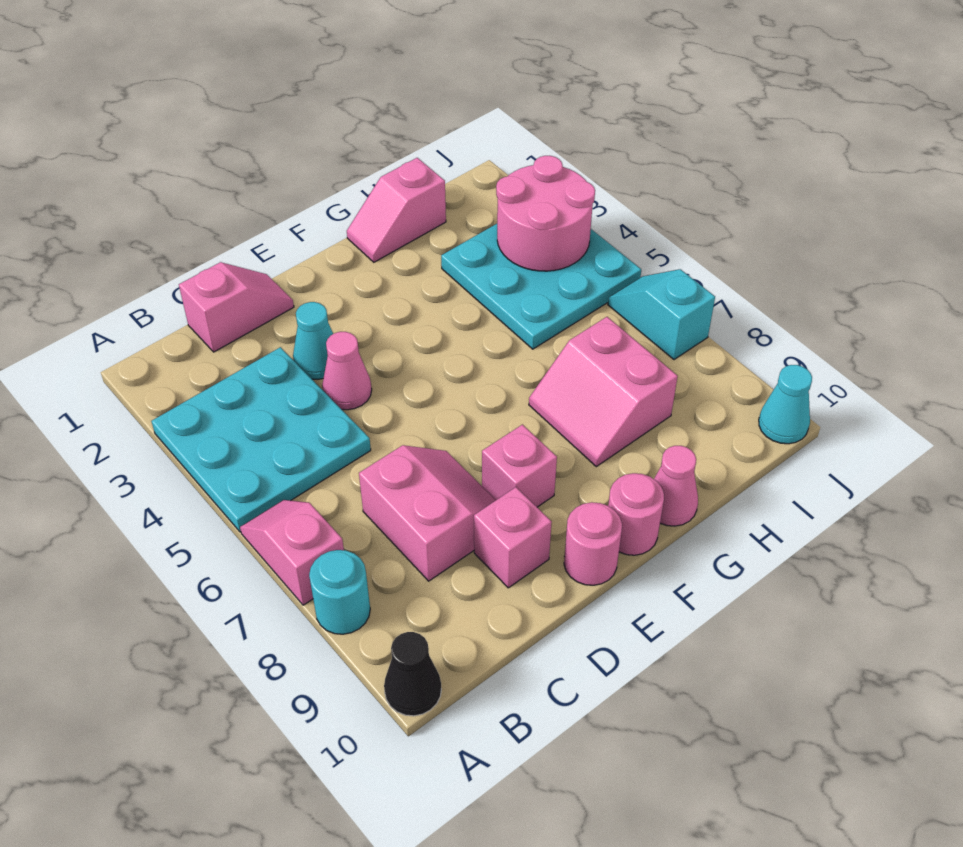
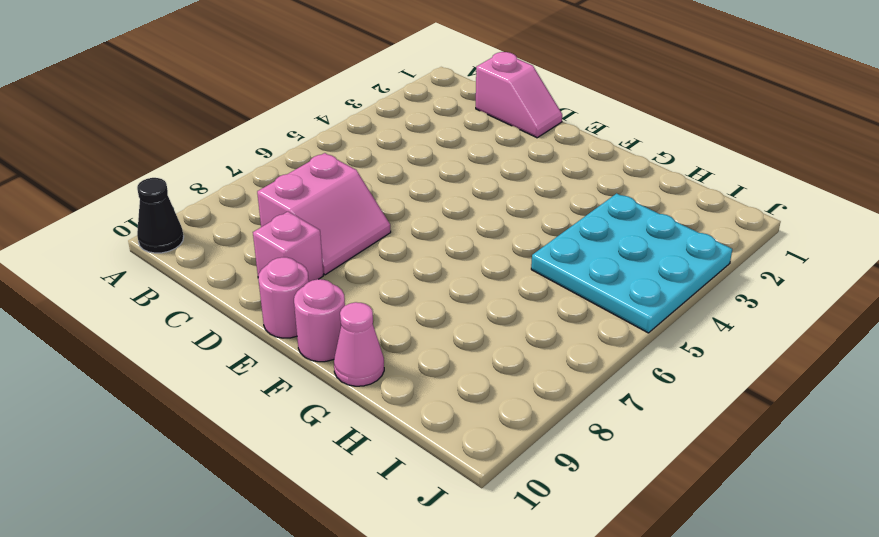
none -> cyan plate A3:C5 level 1
none -> pink slope A6:A7 level 1 top 7
none -> cyan round brick A8 level 1

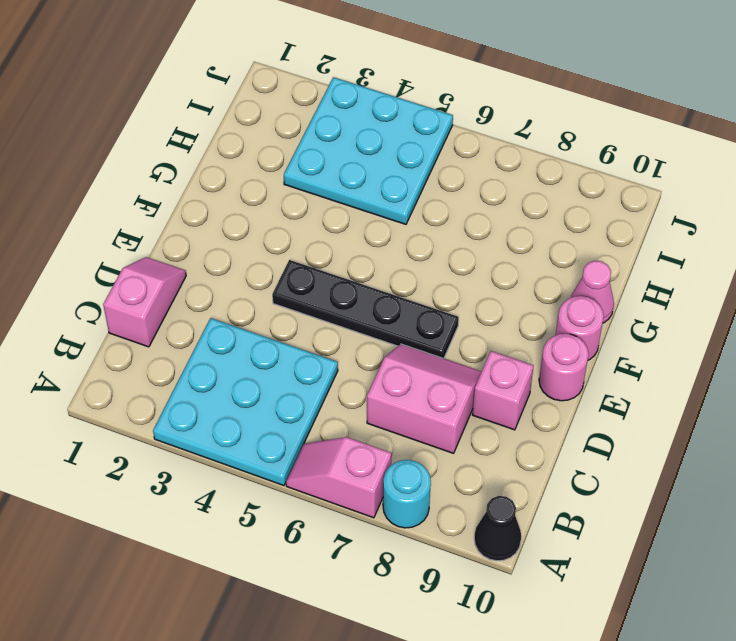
black plate E4:E7 level 1 -> none
none -> cyan cone D3 level 1
none -> pink cone D4 level 1
none -> pink brick E8 level 1

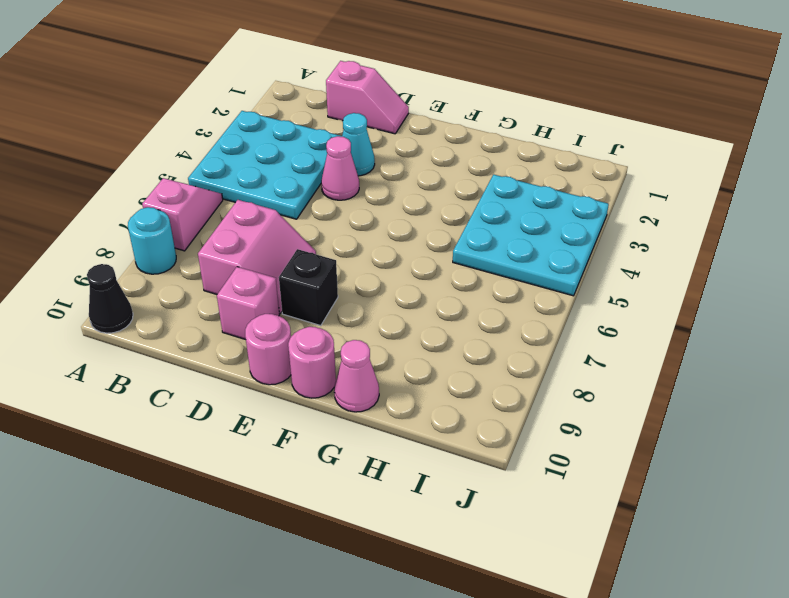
black brick E8 level 1 -> pink brick E8 level 1
none -> pink slope G1:H1 level 1 top H
none -> pink slope G7:H8 level 1 top H
none -> cyan slope J6:J7 level 1 top 7

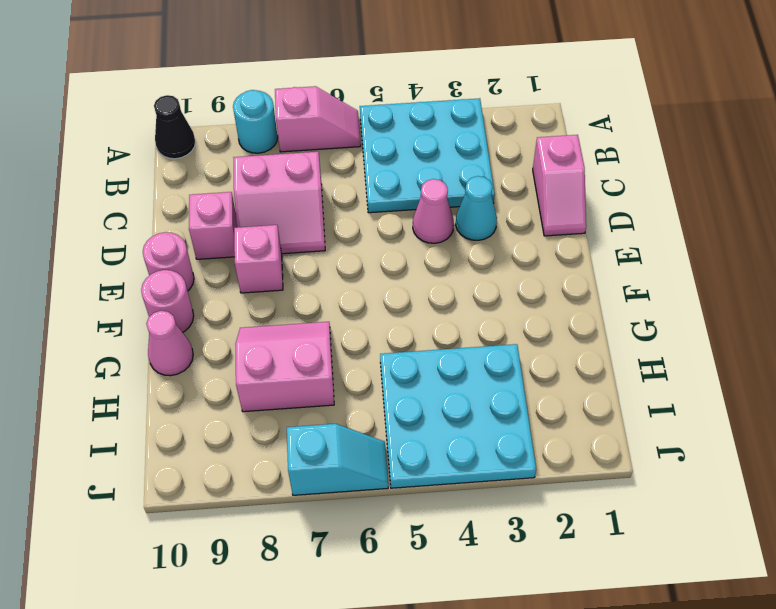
none -> pink slope G1:H1 level 1 top H
none -> cyan cone J10 level 1
none -> pink round brick I3:J4 level 2

